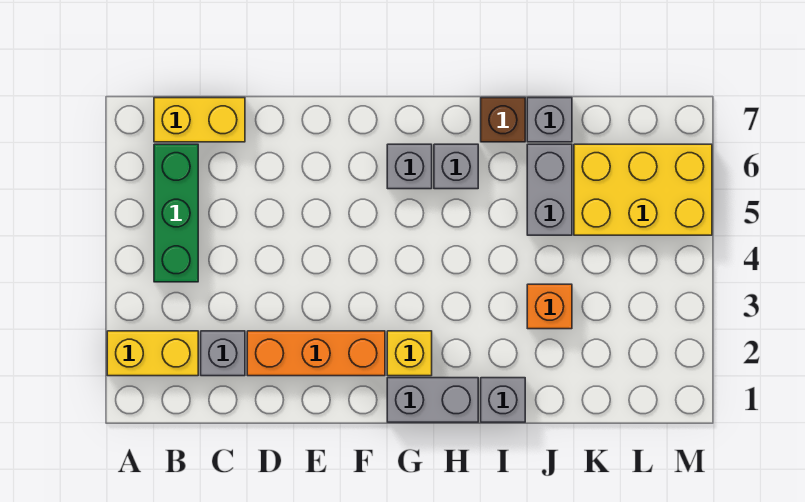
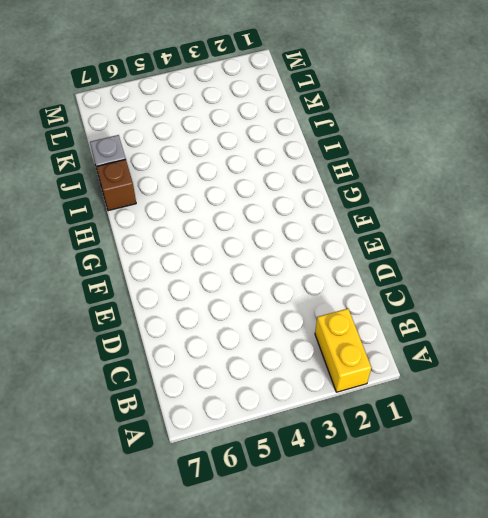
none -> green brick B4:B6 level 1
none -> yellow brick B7:C7 level 1
none -> grey brick C2 level 1

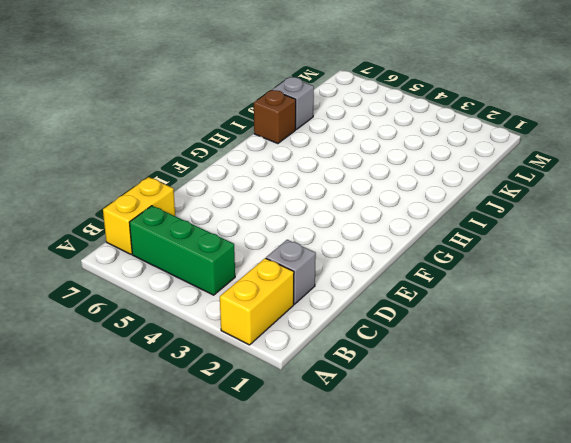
none -> orange brick D2:F2 level 1
none -> grey brick G1:H1 level 1
none -> yellow brick G2 level 1

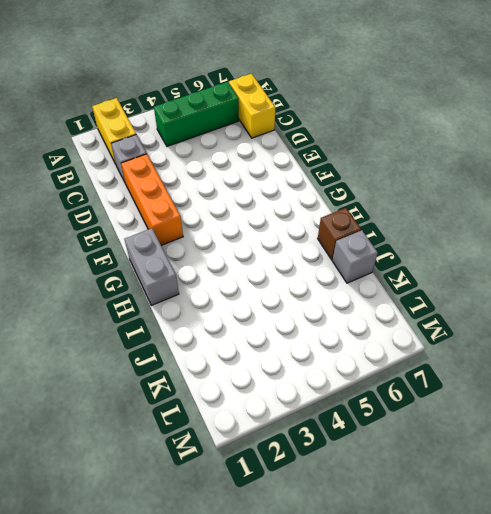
none -> yellow brick G2 level 1
none -> grey brick G6 level 1
none -> grey brick H6 level 1

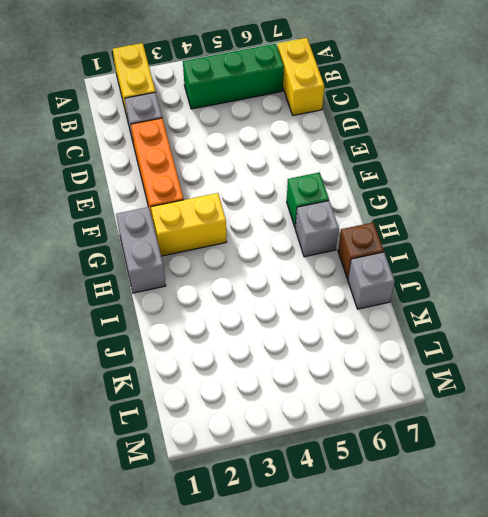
yellow brick G2:G3 level 1 -> yellow brick G2 level 1
green brick G6 level 1 -> grey brick G6 level 1
none -> grey brick I1 level 1
none -> orange brick J3 level 1
none -> grey brick J5:J6 level 1

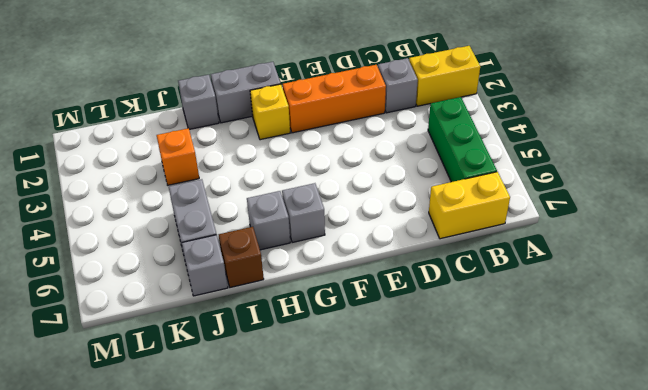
none -> yellow brick K5:M6 level 1

